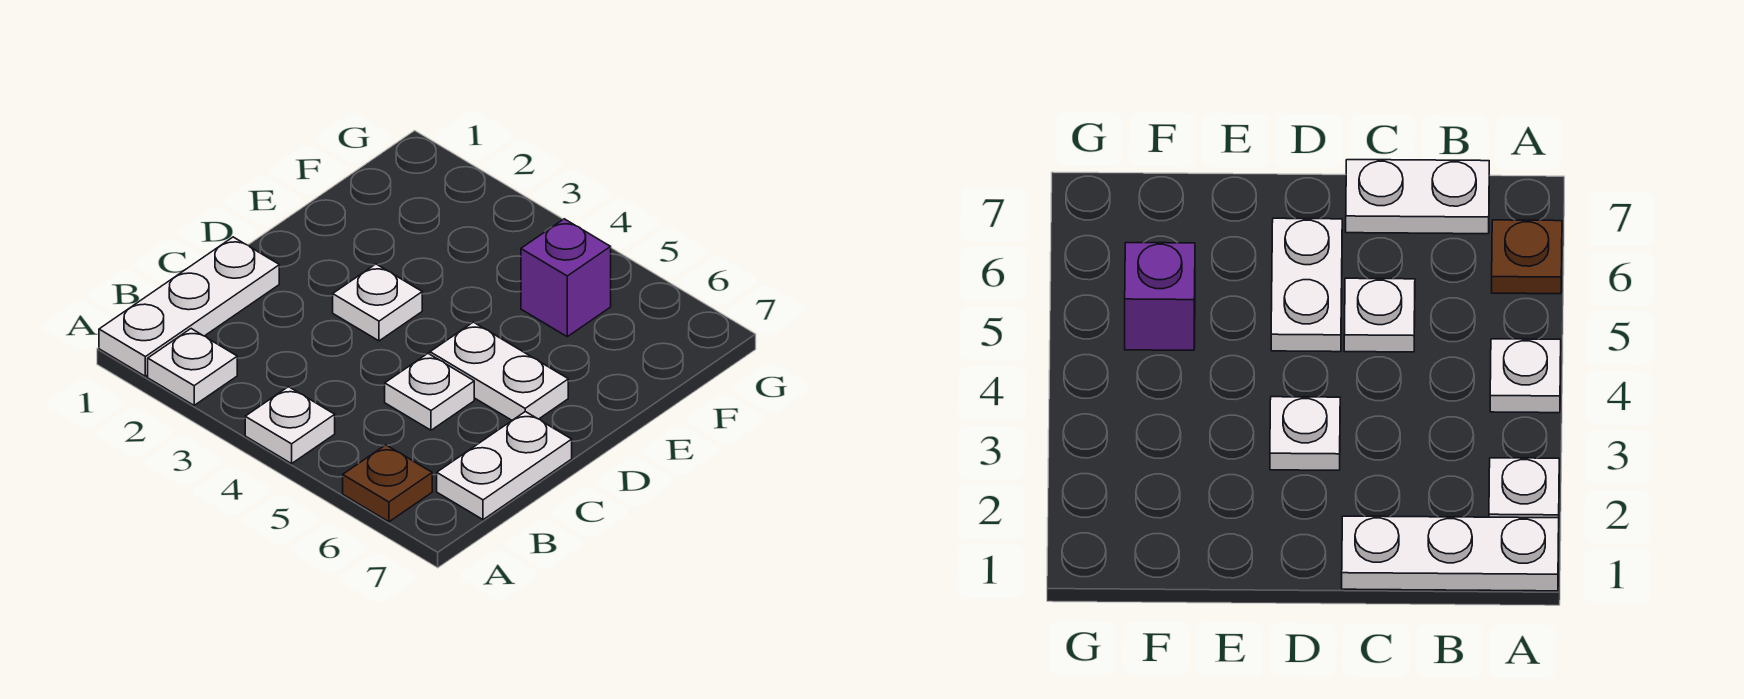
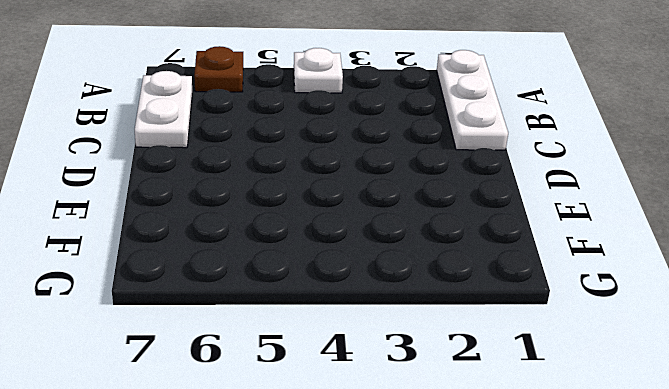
none -> white plate A2 level 1
none -> white plate C5 level 1

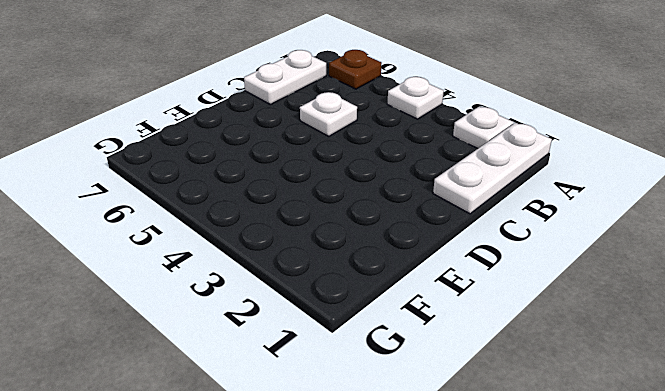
none -> white plate D3 level 1
none -> white plate D5:D6 level 1

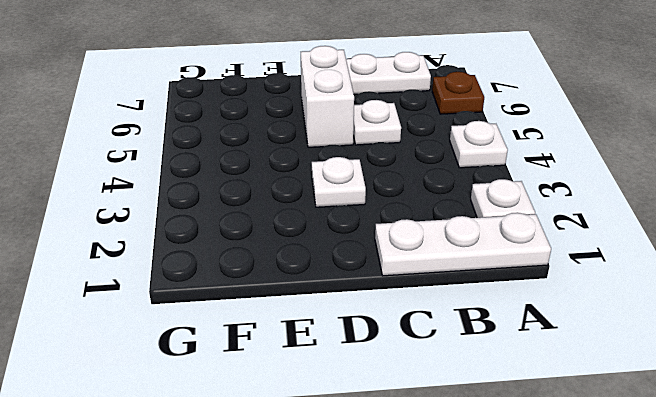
white brick D5:D6 level 1 -> white plate D5:D6 level 1
none -> purple brick F5 level 1

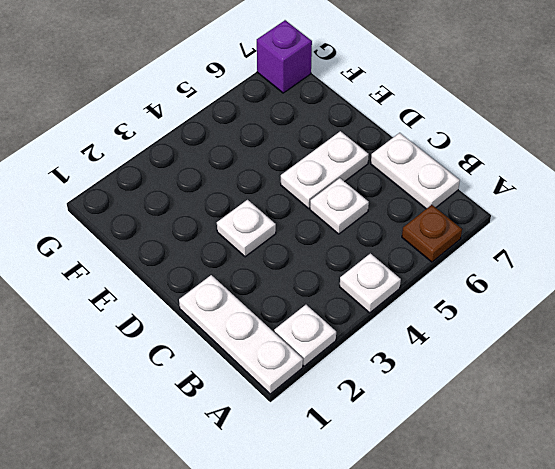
purple brick G7 level 1 -> purple brick F5 level 1

